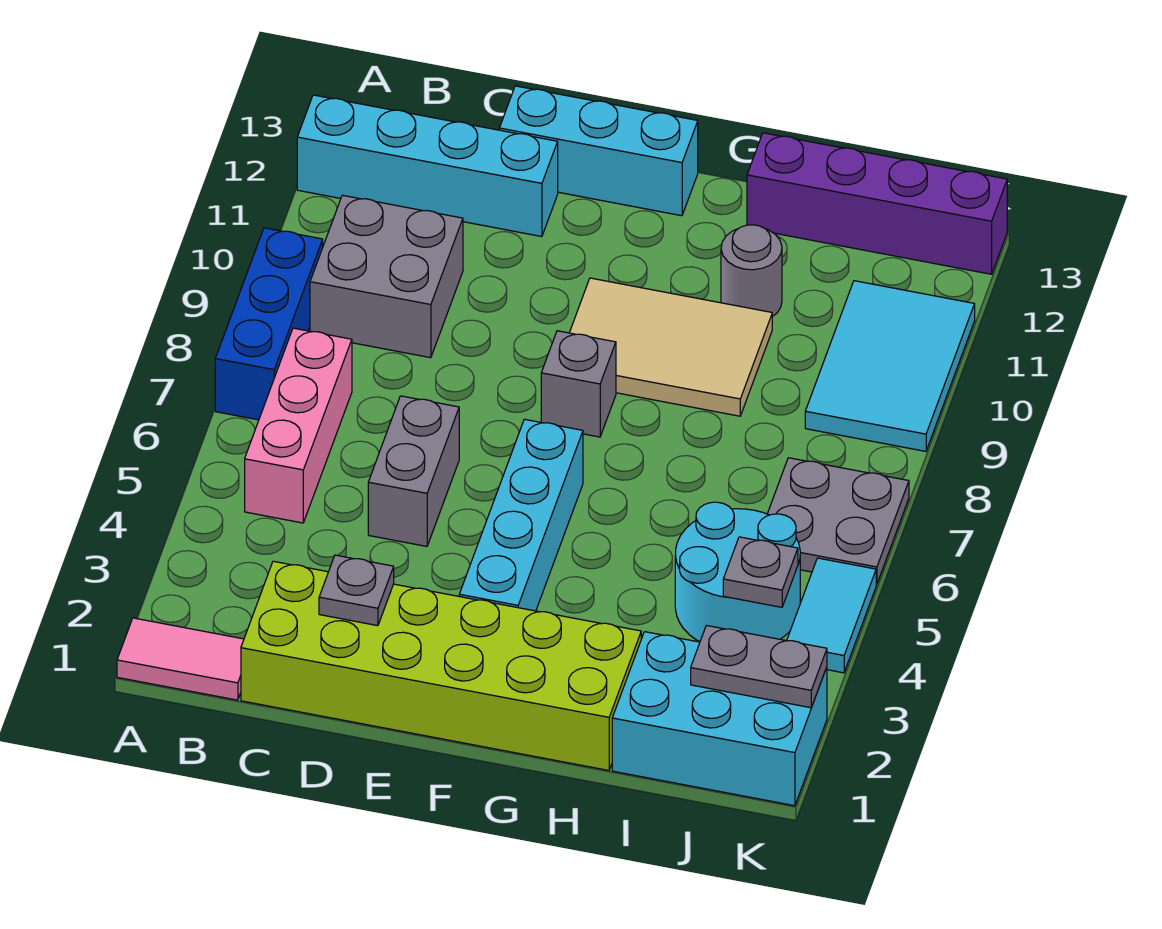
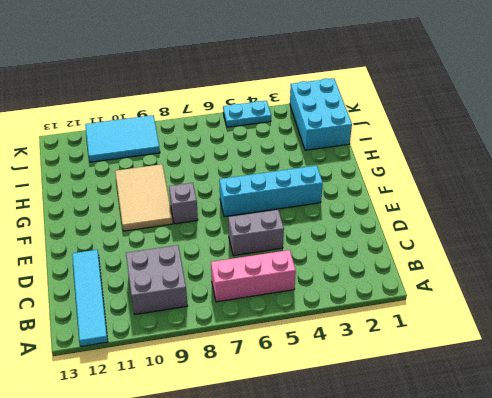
cyan tile A12:D12 level 1 -> cyan brick A12:D12 level 1
cyan plate K4:K5 level 1 -> cyan tile K4:K5 level 1
none -> pink tile A1:B1 level 1
none -> blue brick A7:A9 level 1
none -> lime brick C1:H2 level 1

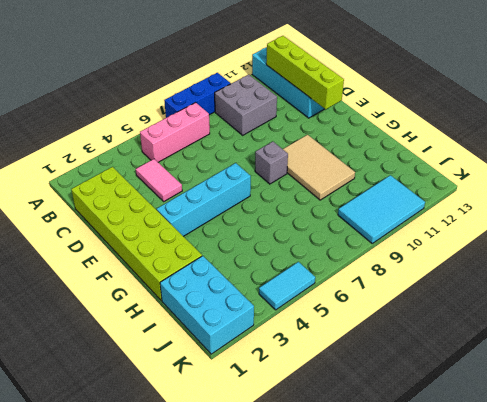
lime brick B12:E12 level 2 -> none
pink tile C4:D4 level 1 -> pink tile A1:B1 level 1
none -> grey brick D5:D6 level 1
none -> cyan brick D13:F13 level 1
none -> grey round brick H11 level 1

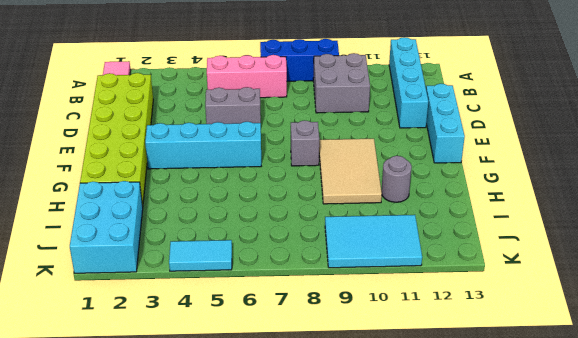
none -> purple brick H13:K13 level 1
none -> cyan round brick I4:J5 level 1
none -> grey plate J6:K7 level 1

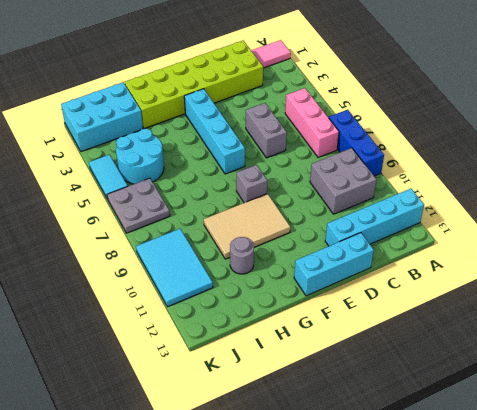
none -> purple brick H13:K13 level 1
none -> grey plate D2 level 2
none -> grey plate J2:K2 level 2

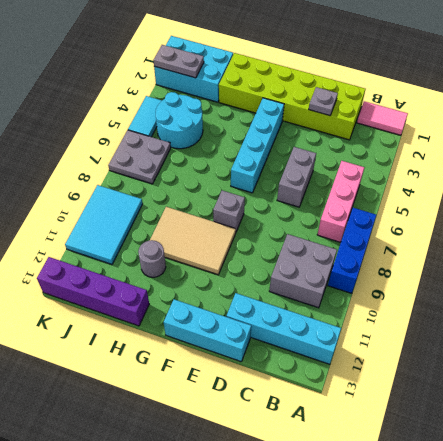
none -> grey plate J4 level 2

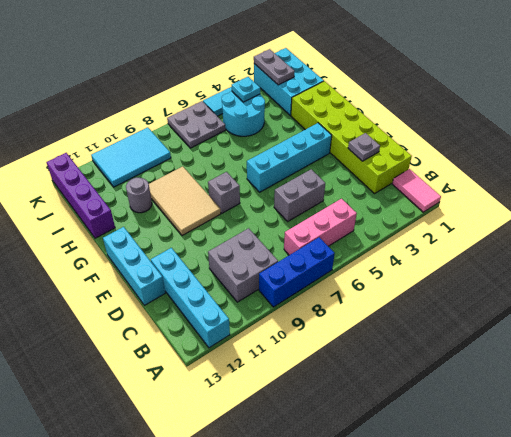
cyan plate J4 level 2 -> grey plate J4 level 2

